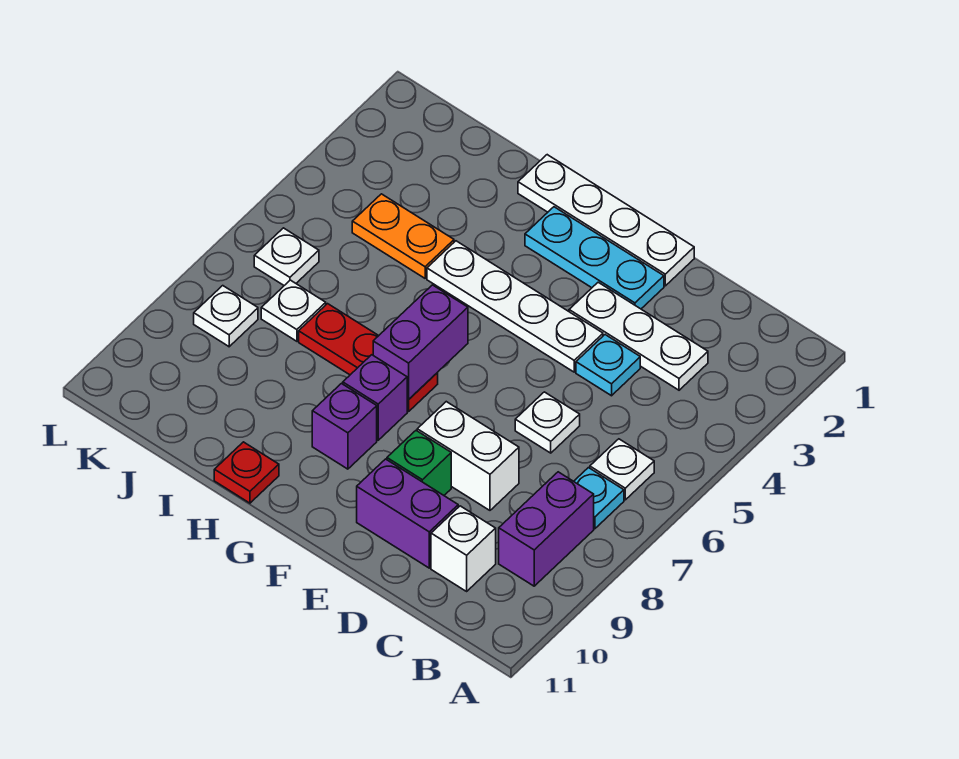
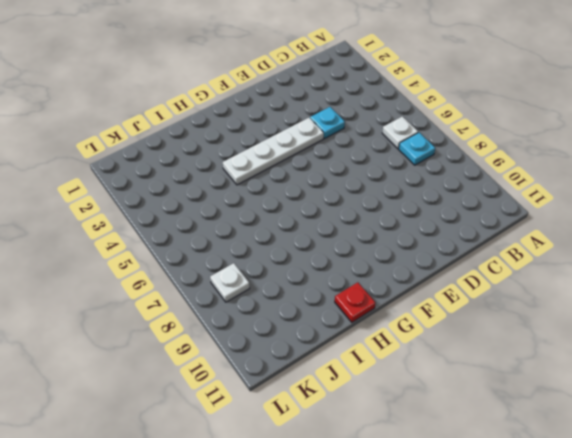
none -> purple brick B8:B9 level 1
none -> white plate C3:E3 level 1
none -> white brick C10 level 1

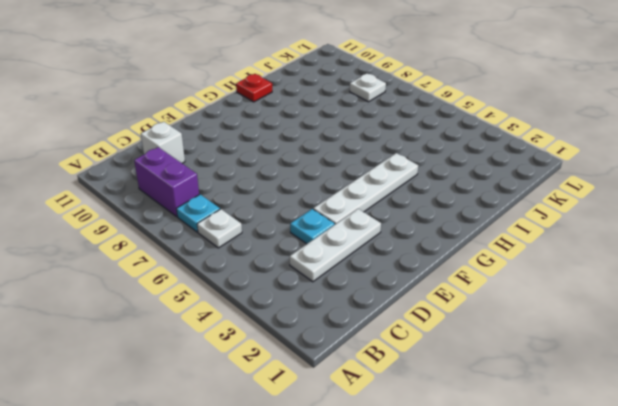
none -> white plate D6 level 1
none -> white brick D8:E8 level 1
none -> purple brick D10:E10 level 1

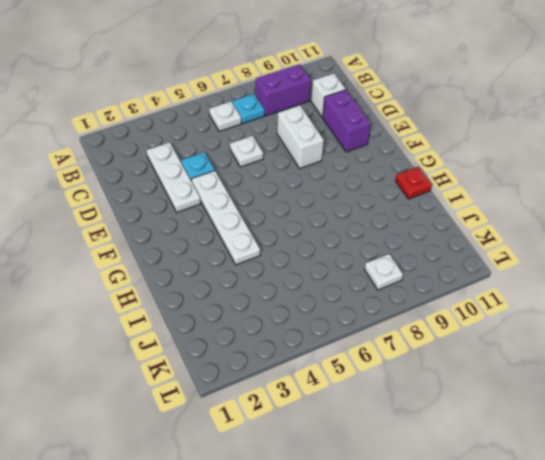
none -> white plate E1:H1 level 1
none -> cyan plate E2:G2 level 1
none -> green brick E9 level 1

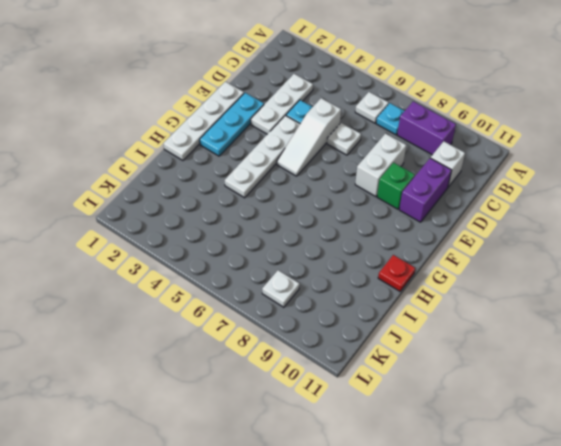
white slope D5:F5 level 1 top D -> none
none -> red plate G7:I7 level 1
none -> purple brick G8 level 1
none -> purple brick G9 level 1

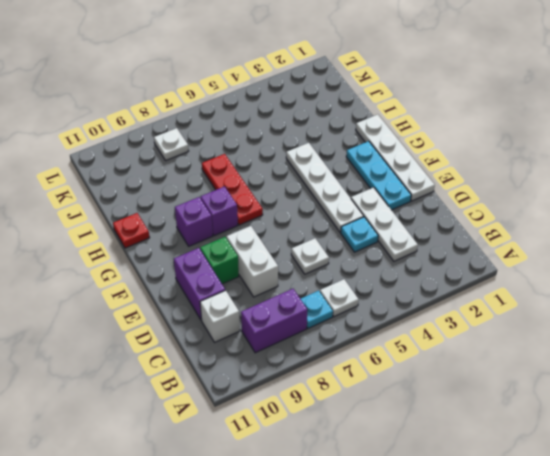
none -> orange plate I4:J4 level 1
none -> white plate J7 level 1
none -> white plate K6 level 1

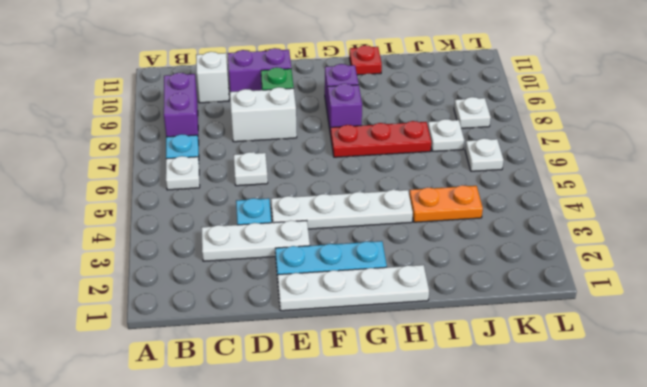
none -> purple brick G6:G7 level 2

